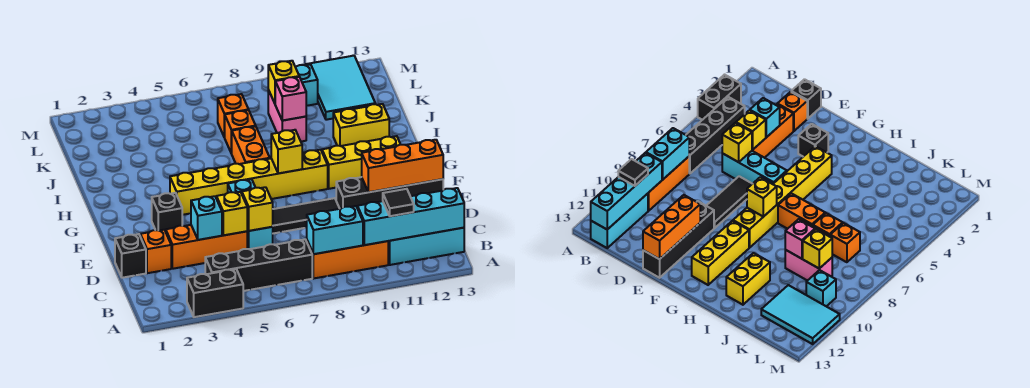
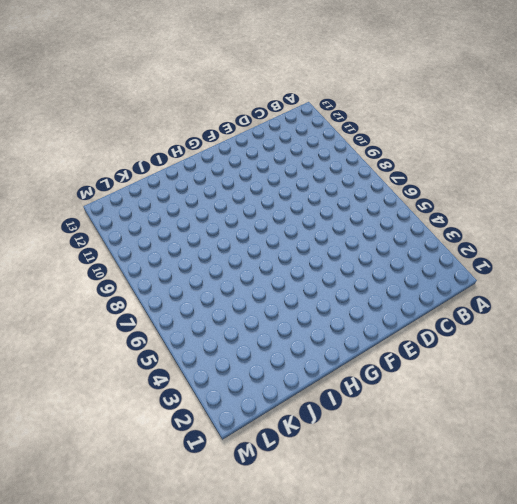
none -> black brick A3:A4 level 1
none -> black brick B4:B7 level 1
none -> orange brick B8:B10 level 1
none -> cyan brick B11:B13 level 1

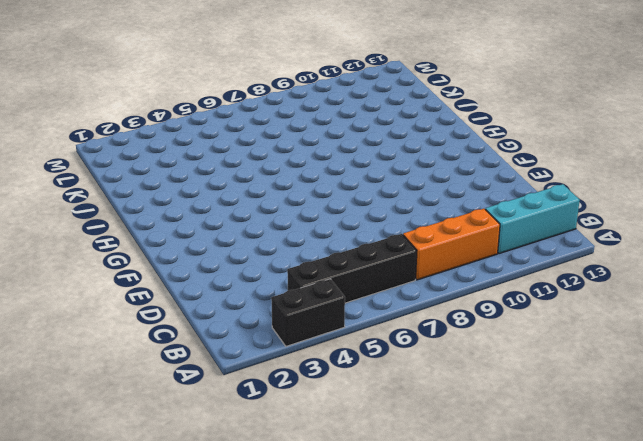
none -> black brick D1 level 1
none -> orange brick D2 level 1
none -> orange brick D3:D5 level 1
none -> cyan brick D6:F6 level 1

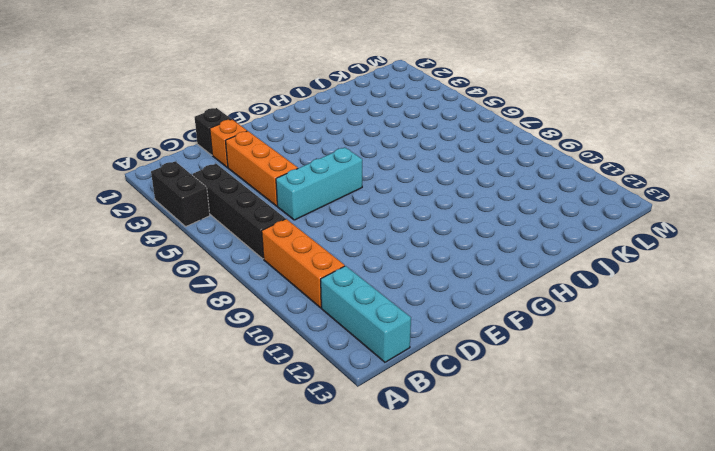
none -> black tile E7:E9 level 1
none -> black brick E10:E13 level 1
none -> black brick F3 level 1
none -> yellow brick G4:G9 level 1

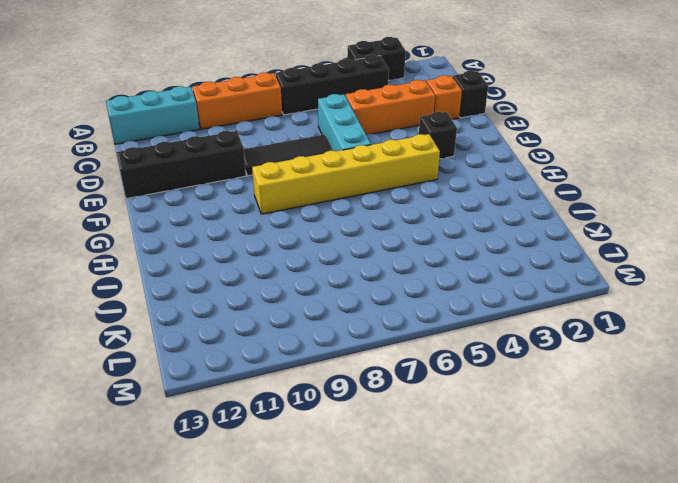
none -> yellow brick G10:G12 level 1
none -> orange brick H7:I7 level 1
none -> yellow brick I11:I12 level 1
none -> orange brick J7 level 1

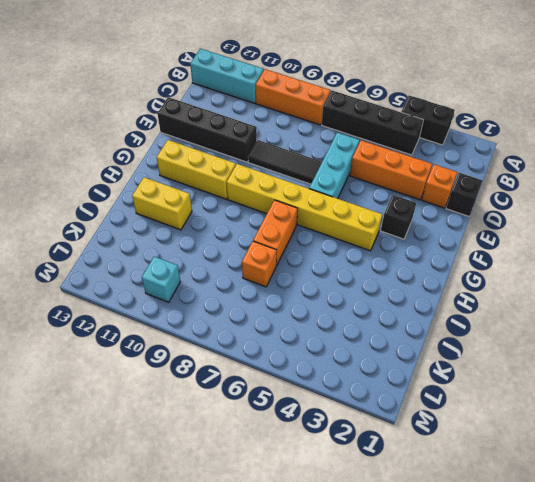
none -> pink brick J9:K9 level 1
none -> orange brick K7 level 1
none -> cyan tile K11:M12 level 1
none -> cyan brick B8:B9 level 2

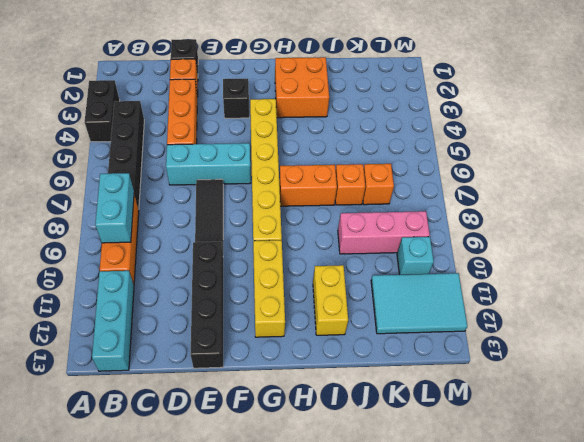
orange brick H2:I3 level 1 -> none
pink brick J9:L9 level 1 -> pink brick J9:K9 level 1
none -> cyan brick B10:B13 level 2
none -> cyan brick D4 level 2
none -> yellow brick D5 level 2
none -> yellow brick D6 level 2

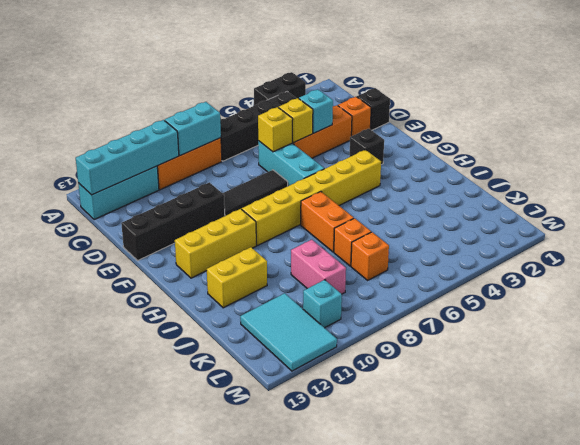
none -> orange brick E11:E13 level 2
none -> yellow brick G8 level 2
none -> pink brick J9 level 2
none -> yellow brick K9 level 2

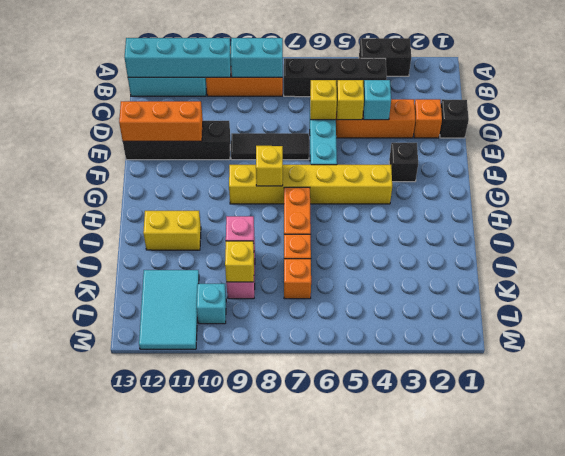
none -> yellow brick G10:G12 level 1
none -> black tile B11 level 3

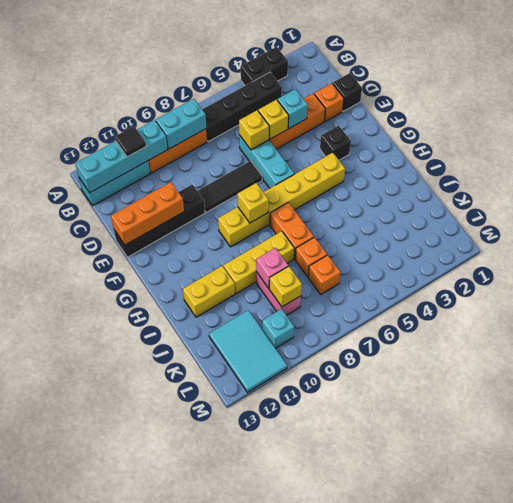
yellow brick I8:I10 level 1 -> yellow brick G10:G12 level 1

